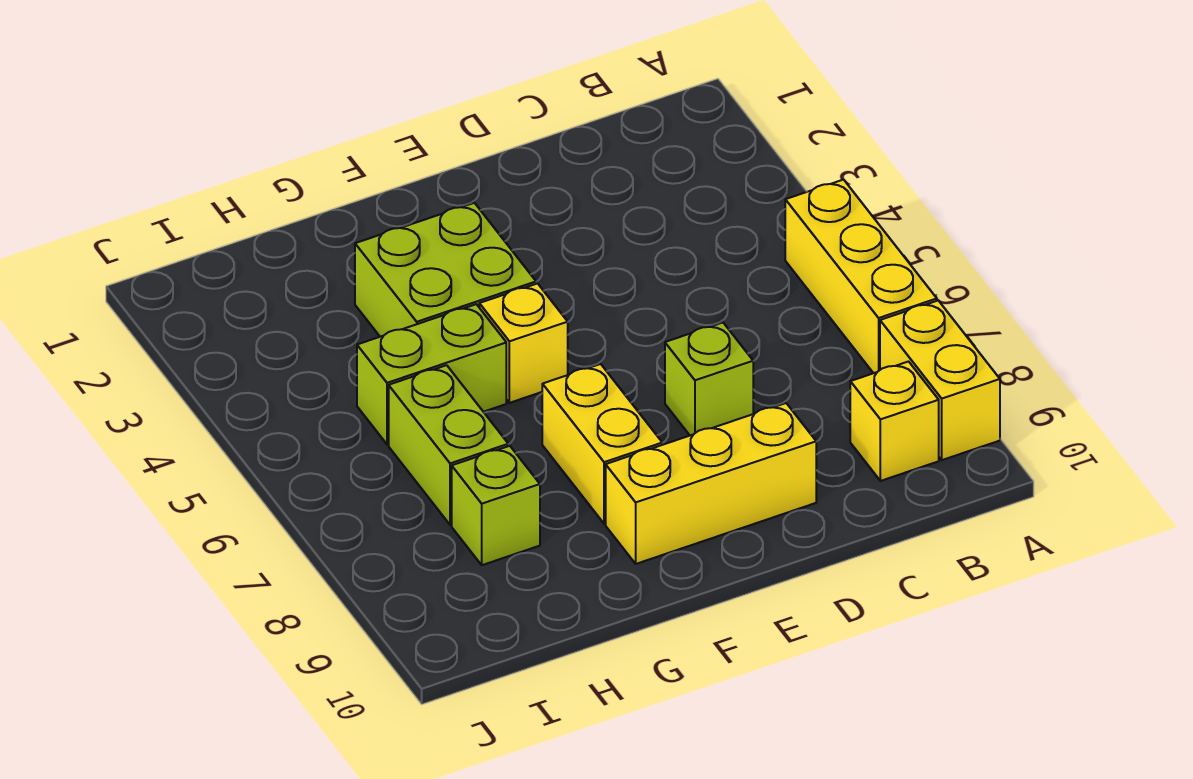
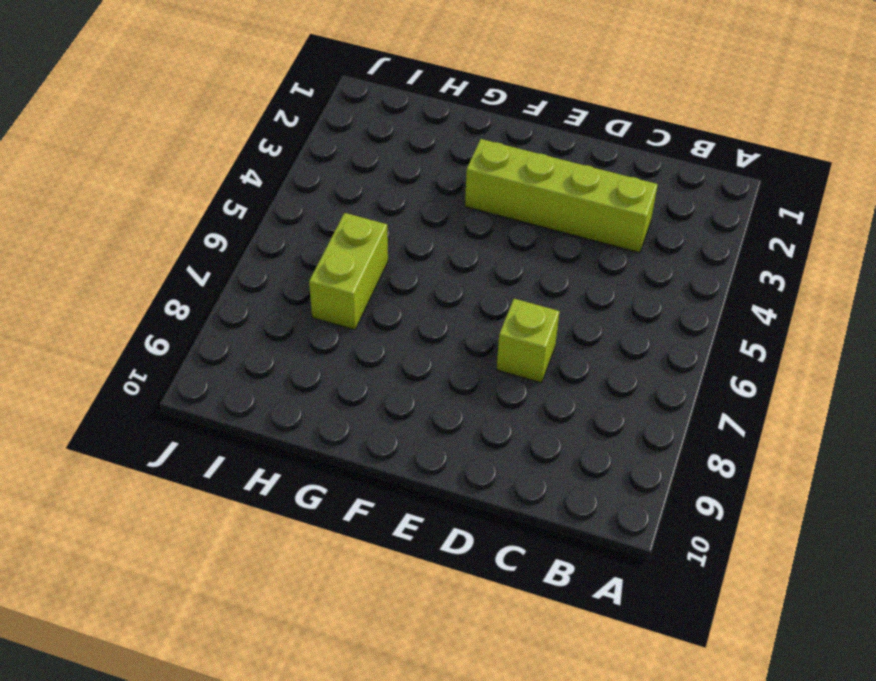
lime brick C3:F3 level 1 -> lime brick F3:G4 level 1
none -> yellow brick A5:A7 level 1
none -> yellow brick A8:A9 level 1

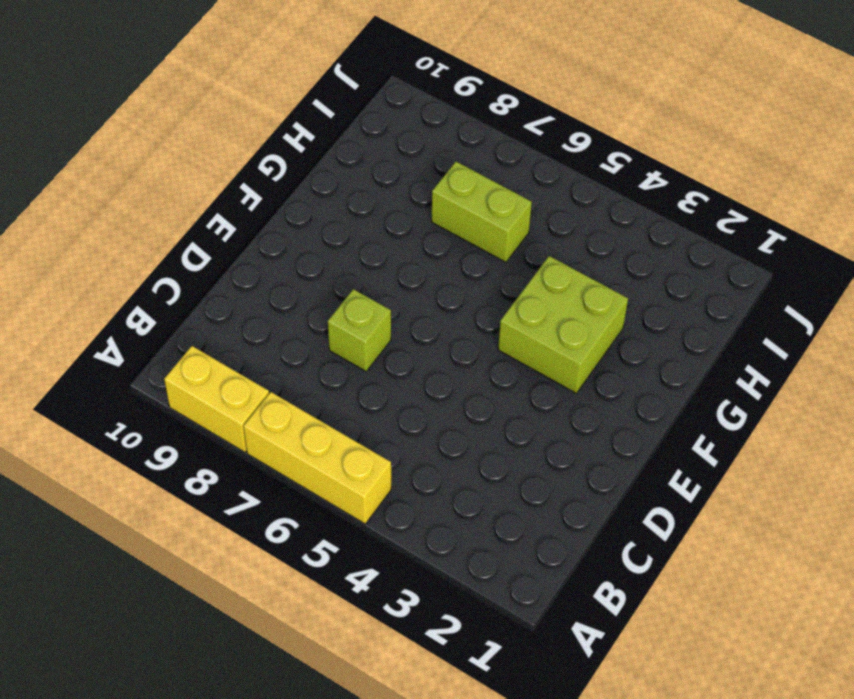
none -> yellow brick B9 level 1
none -> yellow brick D9:F9 level 1

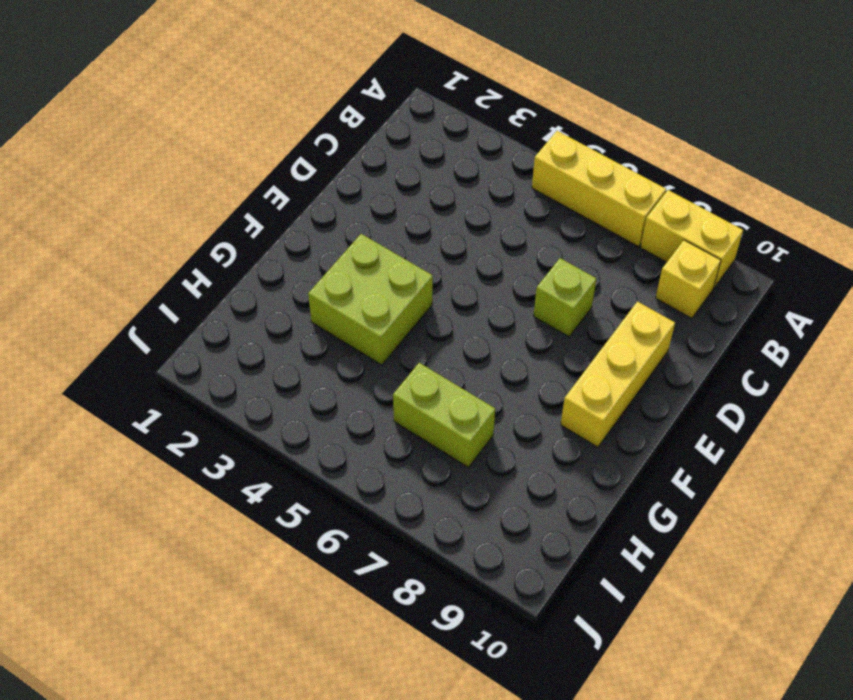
none -> yellow brick F5 level 1
none -> yellow brick F7:F8 level 1

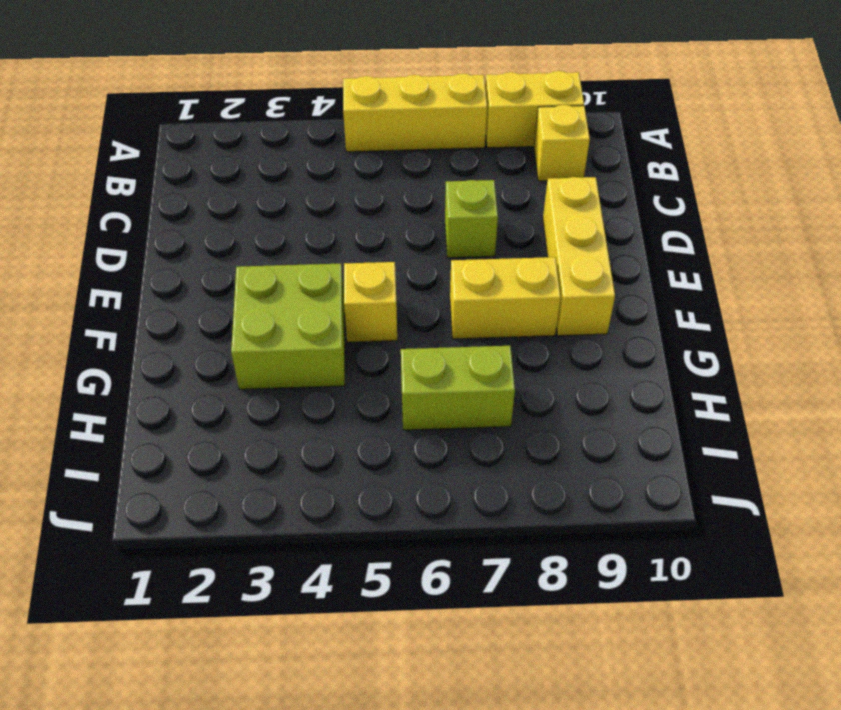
none -> lime brick G5:H5 level 1
none -> lime brick H8 level 1

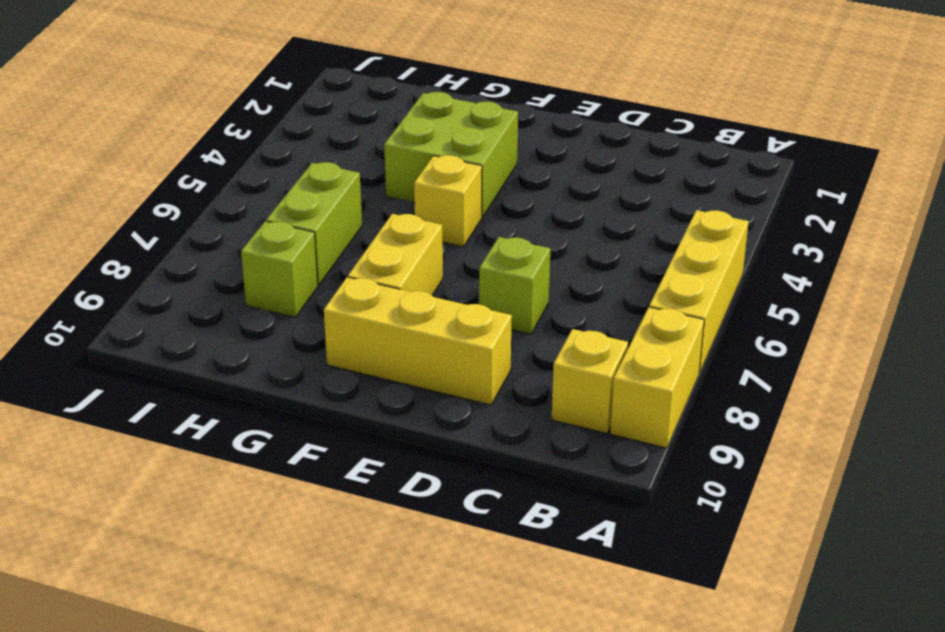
none -> lime brick G5:H5 level 1

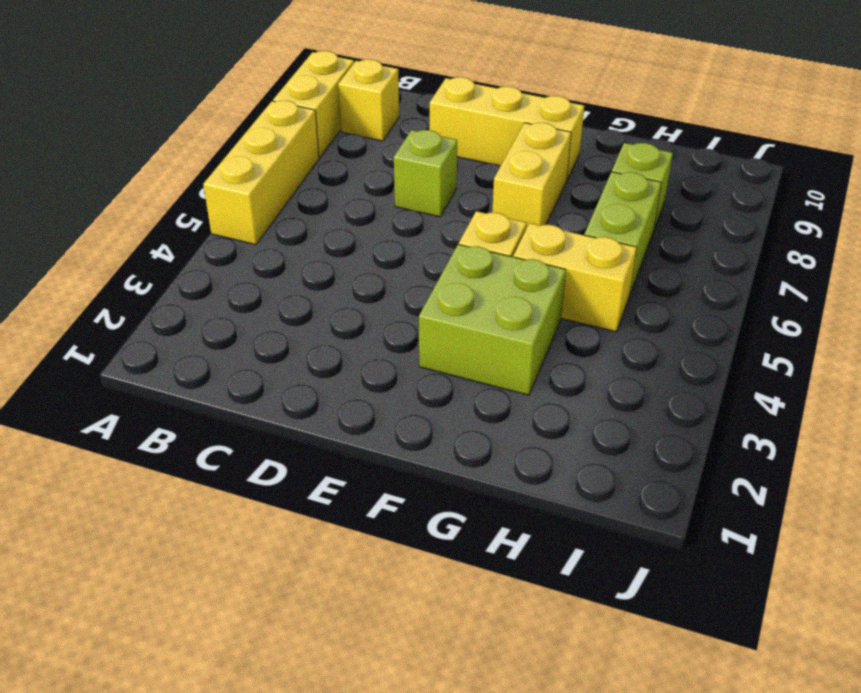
yellow brick G5:H5 level 1 -> lime brick G5:H5 level 1

